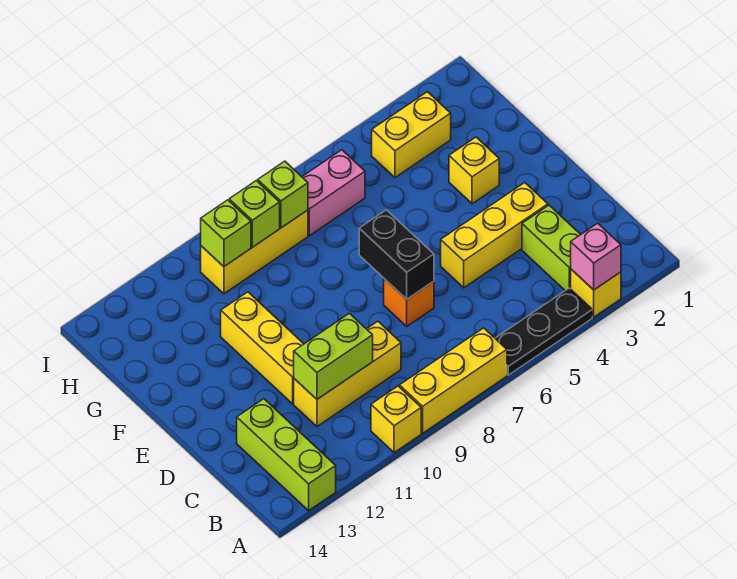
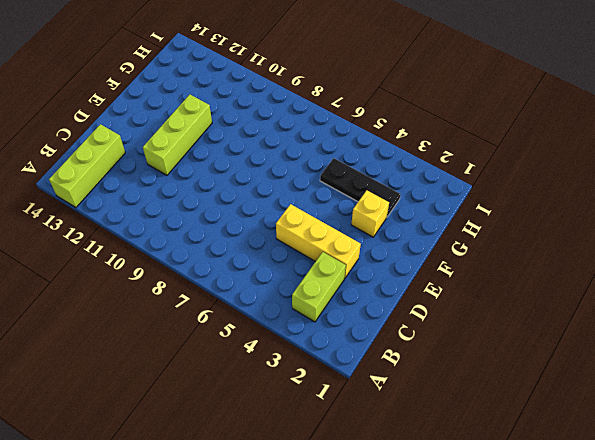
lime brick D11:F11 level 1 -> yellow brick D11:F11 level 1
black plate G3:G5 level 1 -> black plate A4:A6 level 1
none -> yellow brick A3 level 1
none -> yellow brick A7:A9 level 1
none -> yellow brick A10 level 1

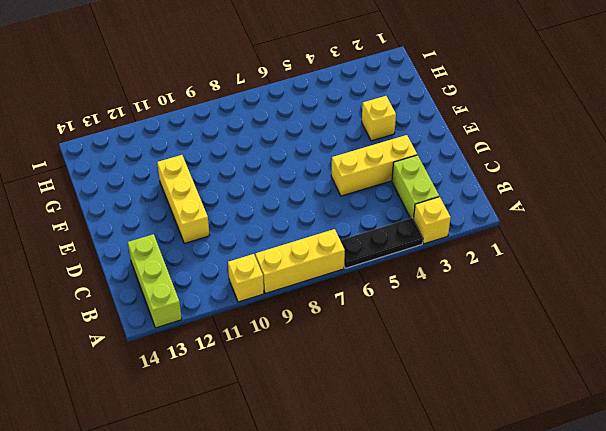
none -> yellow brick C9:C11 level 1
none -> orange brick D7 level 1
none -> yellow brick H3:H4 level 1

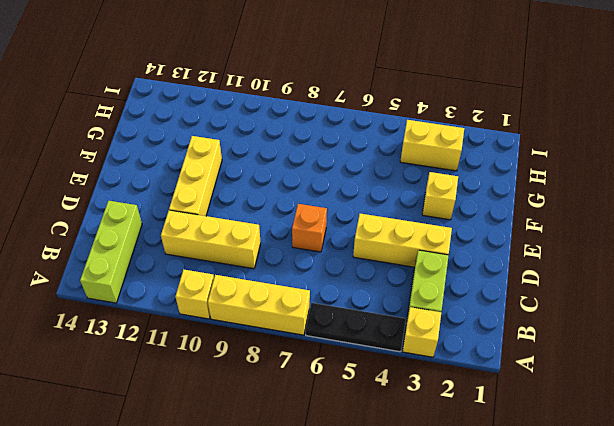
none -> pink brick H6:H7 level 1
none -> yellow brick H8:H10 level 1
none -> pink brick A3 level 2

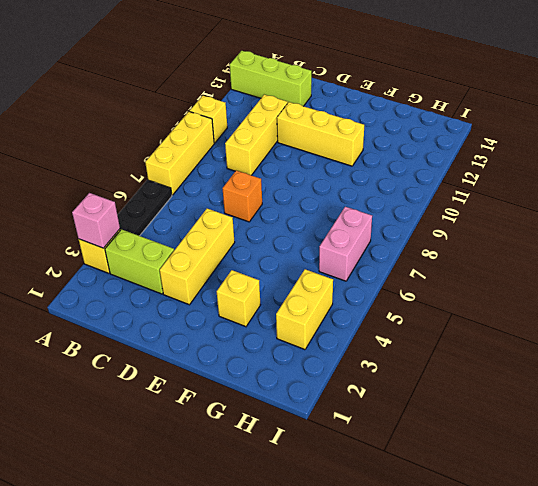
none -> yellow brick H8:H10 level 1
none -> lime brick C10:C11 level 2
none -> black brick D7:E7 level 2

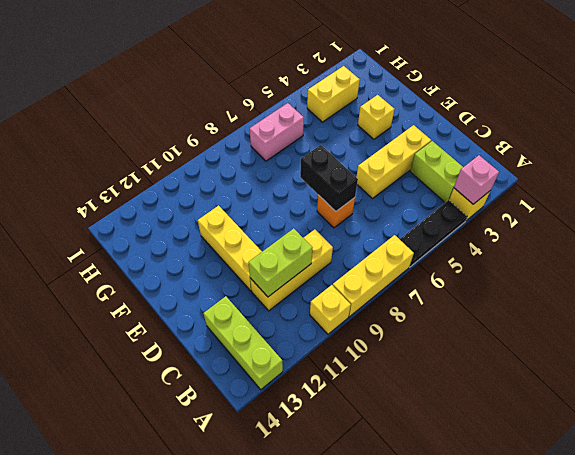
none -> yellow brick H8:H10 level 1
none -> lime brick H8 level 2
none -> lime brick H9 level 2

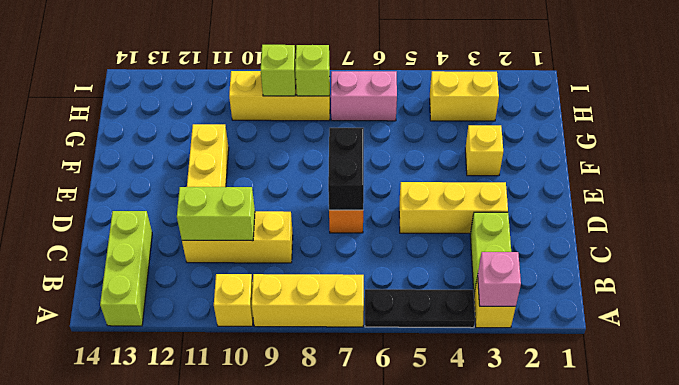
none -> lime brick H10 level 2

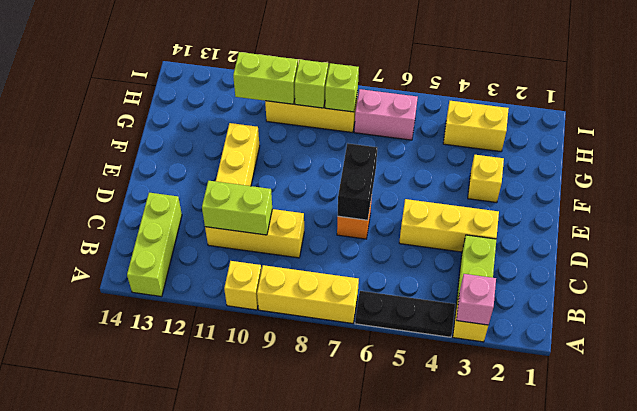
lime brick H10:H11 level 2 -> lime brick H10 level 2

